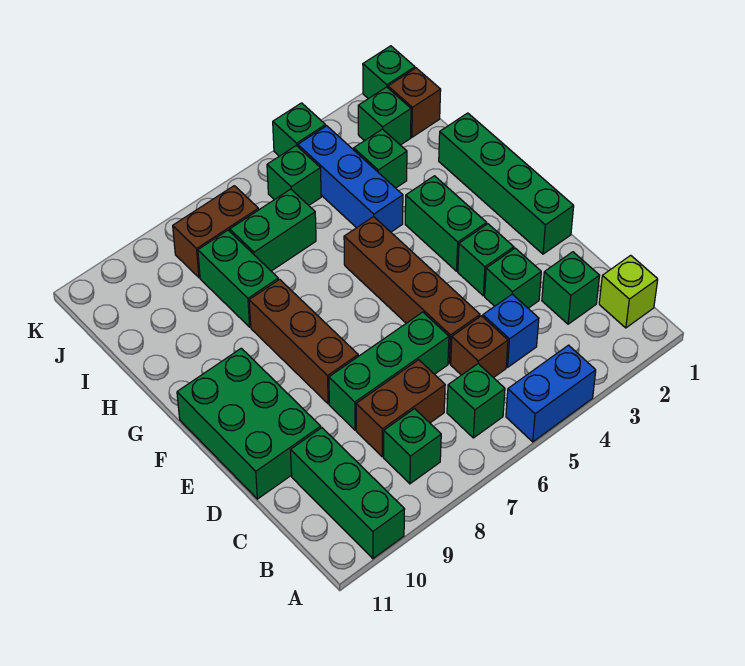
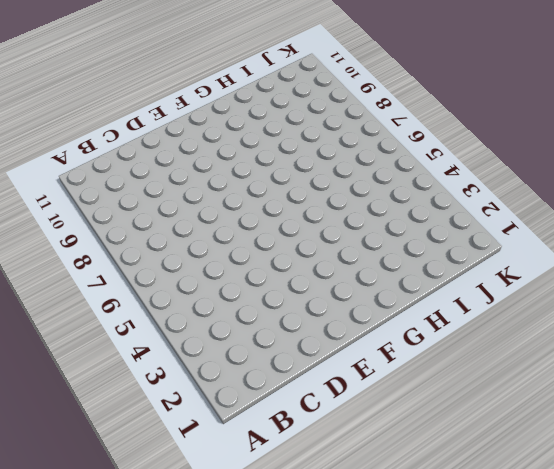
none -> blue brick A4:A5 level 1
none -> green brick A10:C10 level 1
none -> lime brick B1 level 1

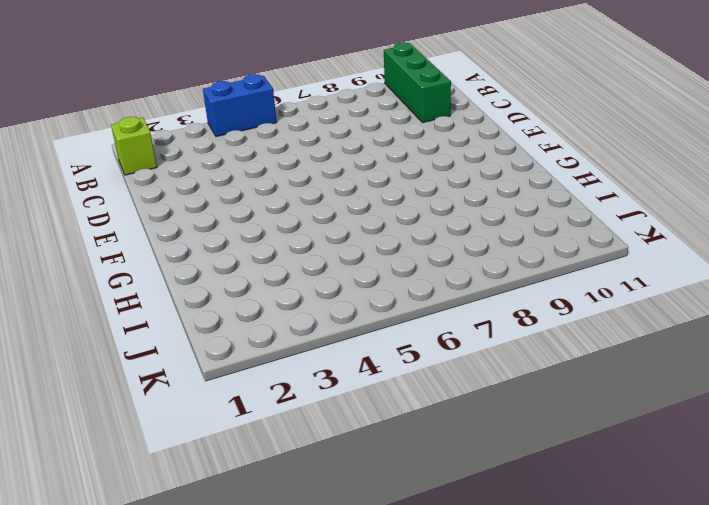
none -> green brick B6 level 1
none -> green brick B8 level 1
none -> green brick C2 level 1

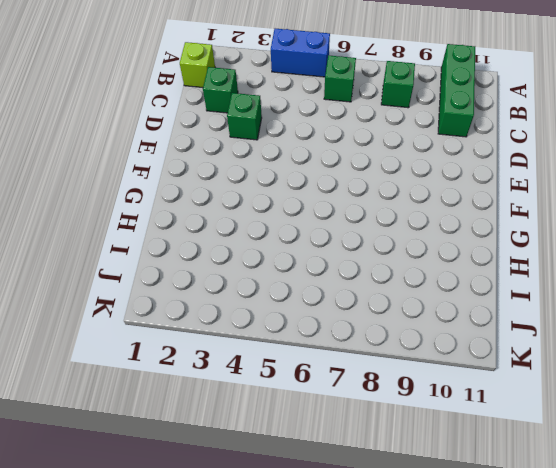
none -> blue brick C4 level 1
none -> brown brick C5 level 1
none -> brown brick C7:C8 level 1

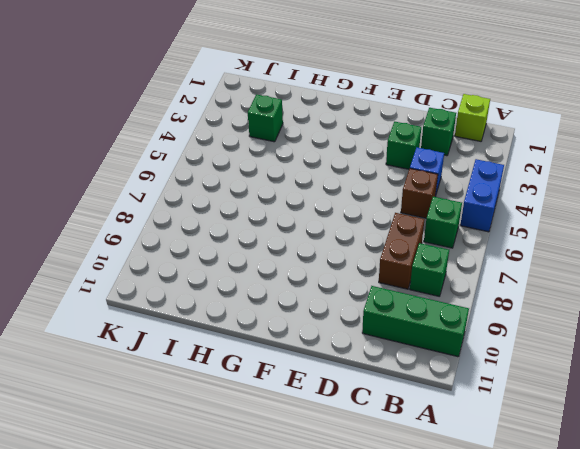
none -> brown brick D5:G5 level 1
none -> green brick D6:D8 level 1
none -> green brick D10:F11 level 1

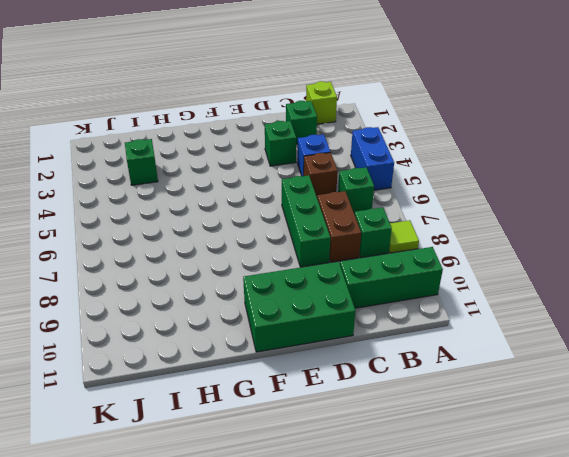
lime tile A8 level 1 -> none
none -> brown brick D5:G5 level 1
none -> green brick E1:H1 level 1
none -> green brick E3 level 1

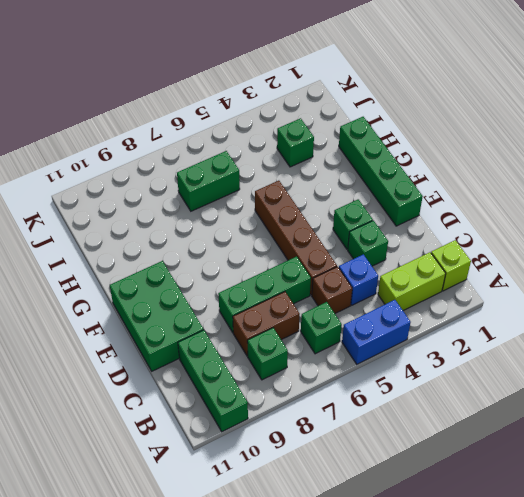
lime brick B2:B3 level 1 -> none
none -> green brick C2 level 1
none -> brown brick E8:G8 level 1
none -> green brick F3:G3 level 1

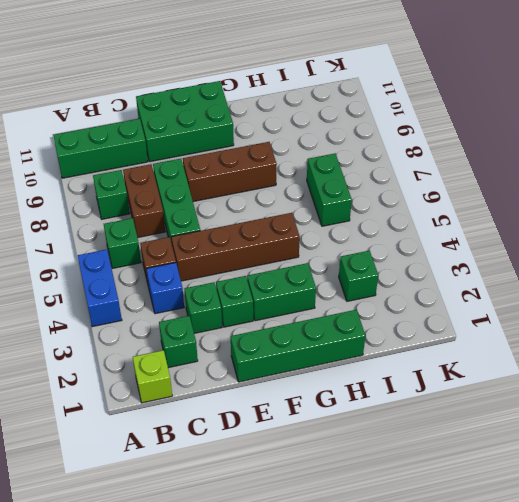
none -> blue brick H4:J4 level 1
none -> green brick H8:I8 level 1
none -> brown brick J1 level 1

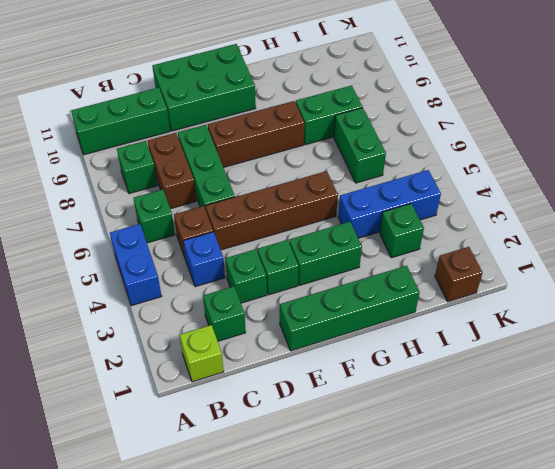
none -> green brick J2 level 1
none -> green brick J5 level 1
none -> brown brick J7:J8 level 1

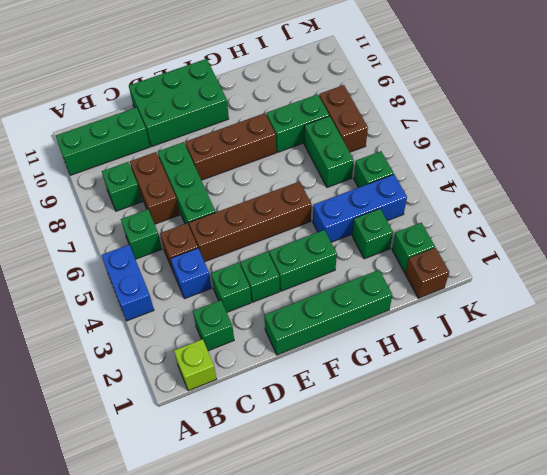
none -> green brick K1 level 1
none -> green brick K4 level 1

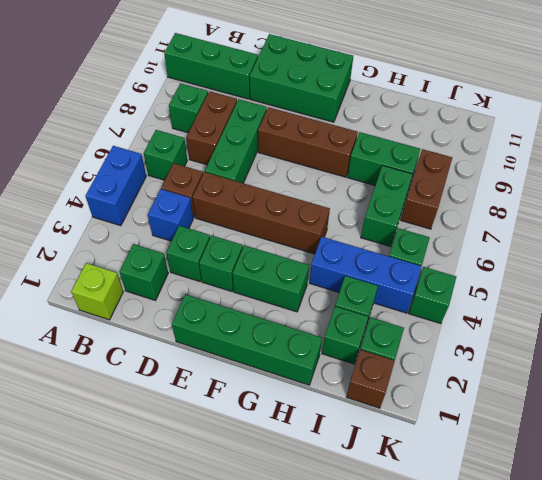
green brick I2 level 1 -> green brick K1 level 1

